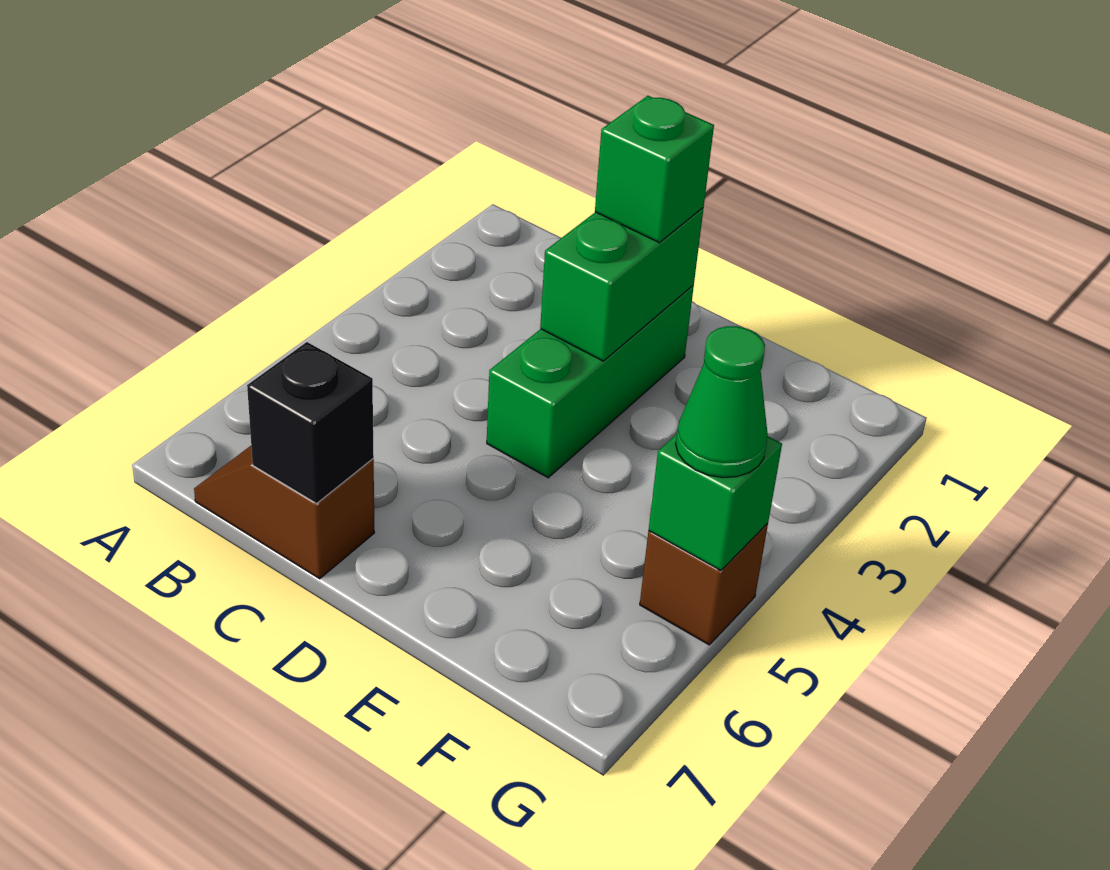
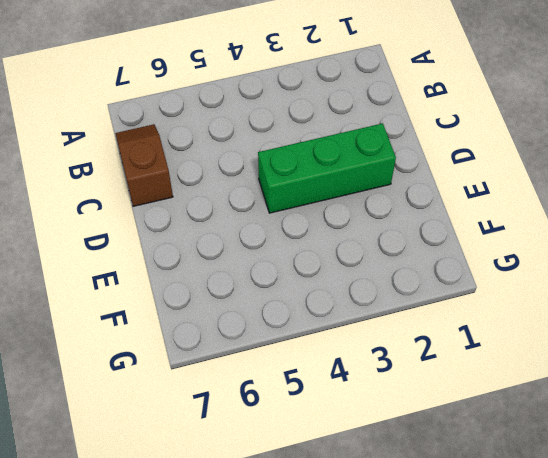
none -> brown brick G5 level 1
none -> black brick C7 level 2

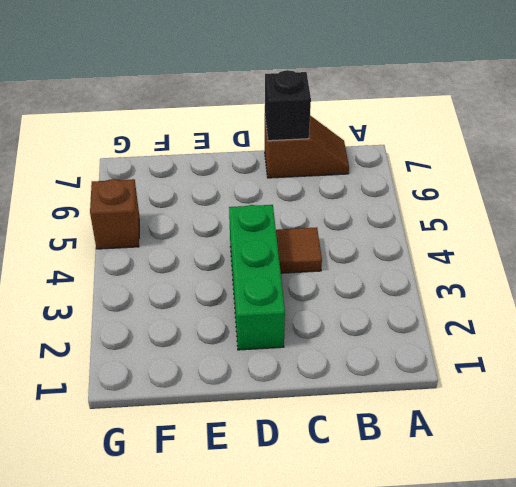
brown tile C4 level 1 -> none
none -> green brick D2:D3 level 2
none -> green brick G5 level 2

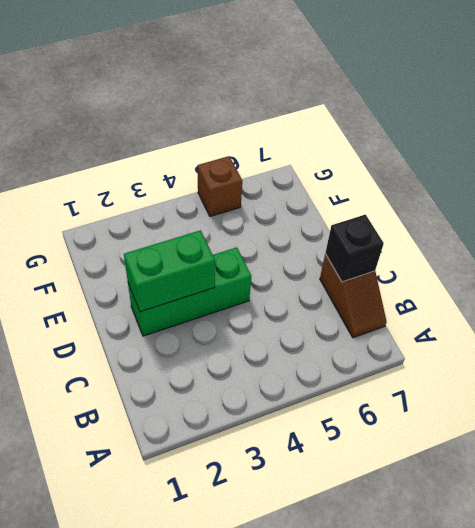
none -> green brick G5 level 2
none -> green brick D2 level 3

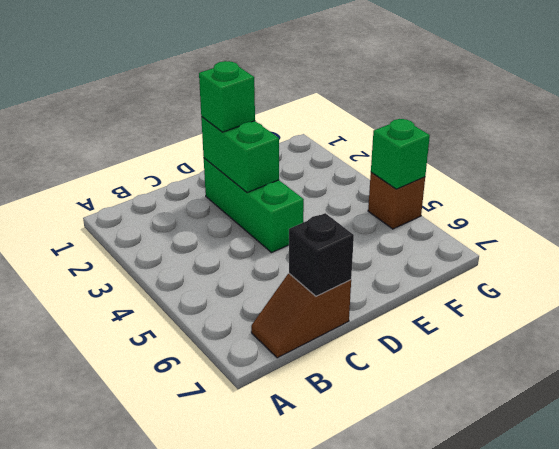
none -> green cone G5 level 3

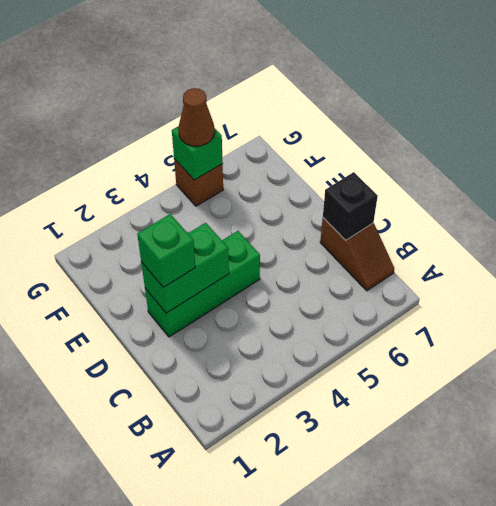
brown cone G5 level 3 -> green cone G5 level 3

